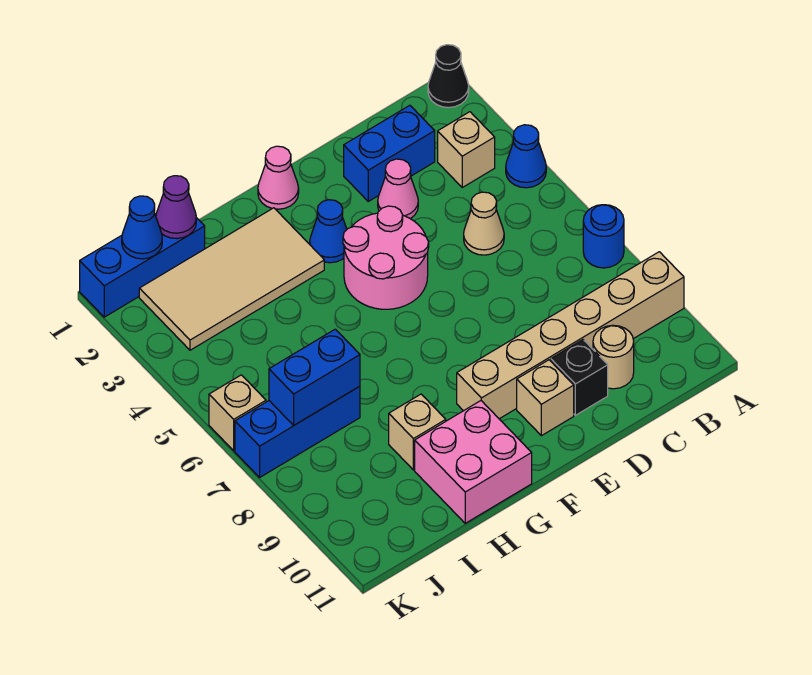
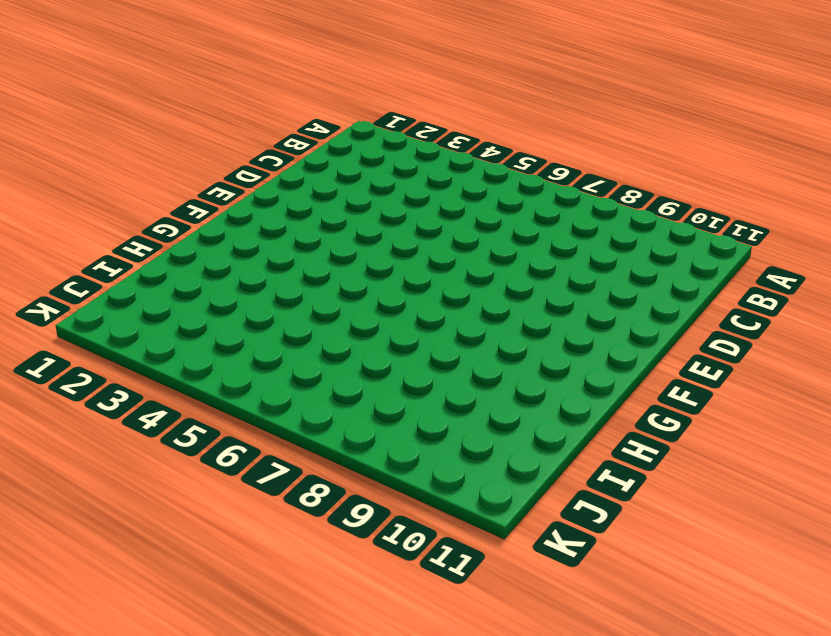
none -> black cone A1 level 1
none -> blue cone A4 level 1
none -> blue round brick A7 level 1

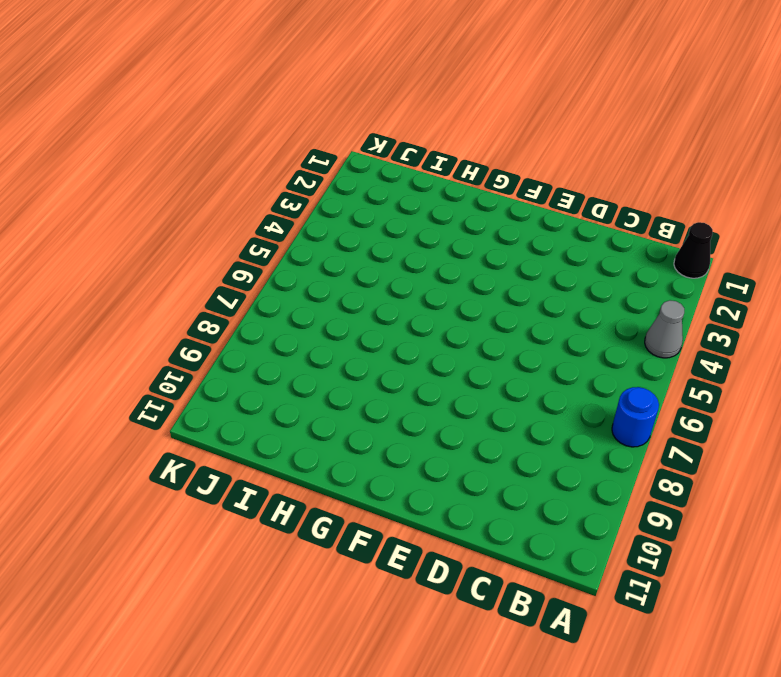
grey cone A4 level 1 -> blue cone A4 level 1
none -> tan brick A9:F9 level 1
none -> tan brick B3 level 1
none -> blue brick C2:D2 level 1

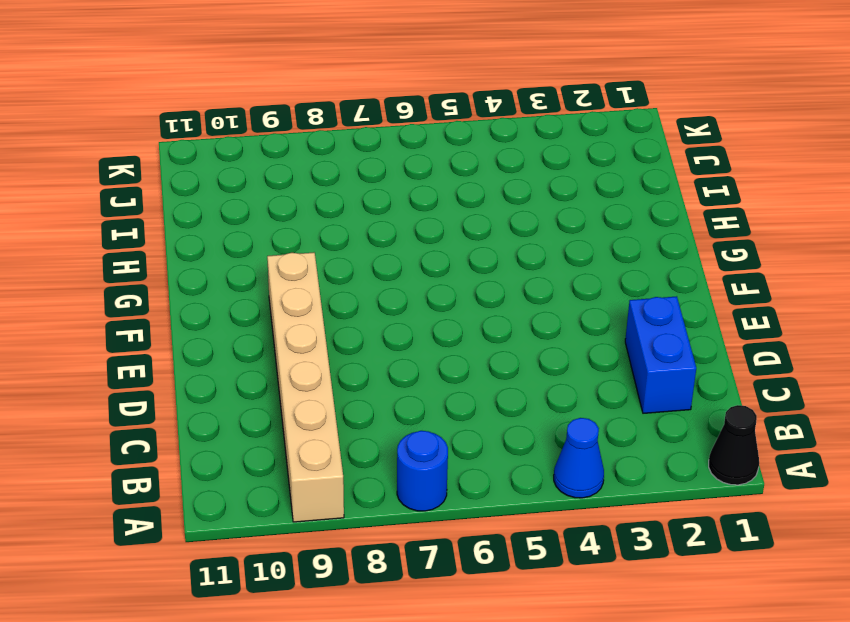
none -> tan brick B3 level 1
none -> tan cone C5 level 1
none -> tan round brick C10 level 1

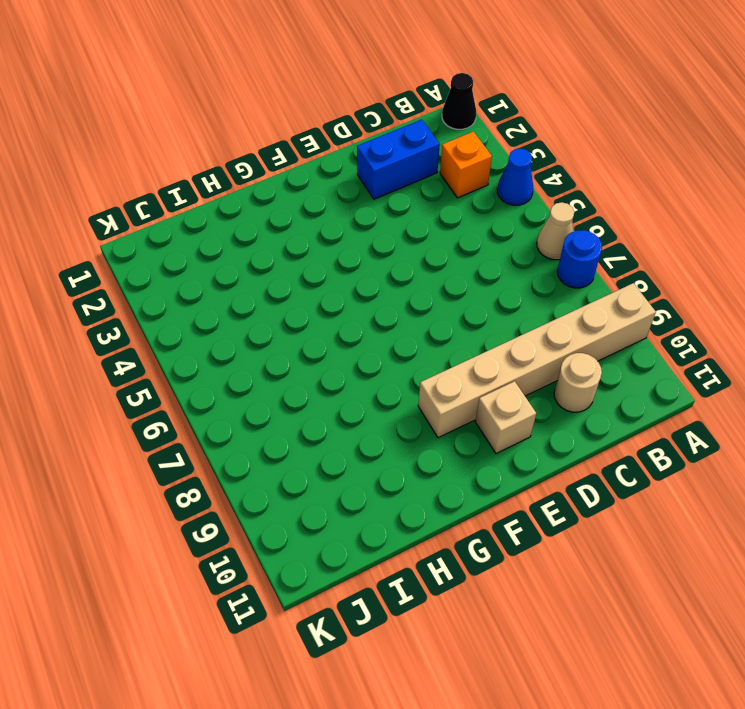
tan cone A6 level 1 -> tan cone C5 level 1
orange brick B3 level 1 -> tan brick B3 level 1
none -> pink cone D3 level 1
none -> black brick D10 level 1
none -> pink round brick E4:F5 level 1

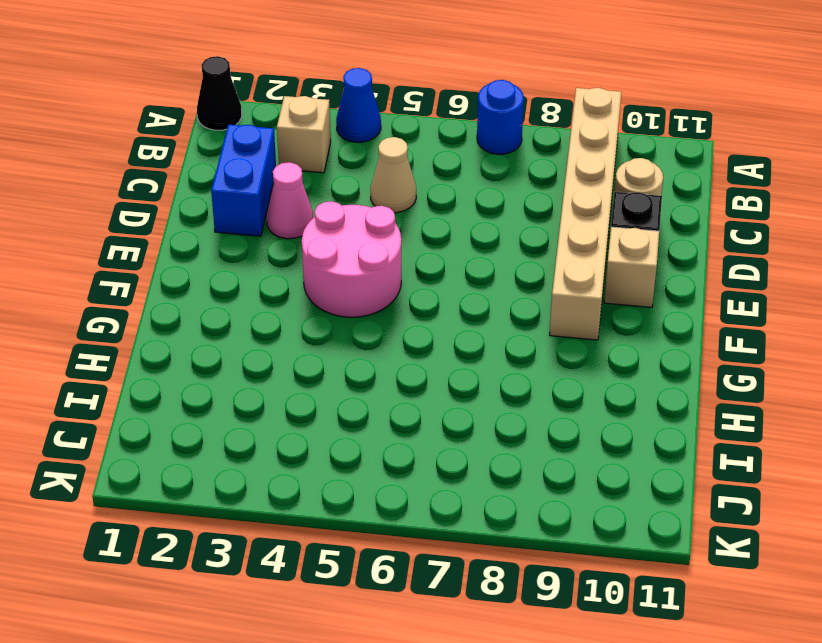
none -> pink cone F1 level 1
none -> blue cone F3 level 1
none -> tan tile G2:J3 level 1

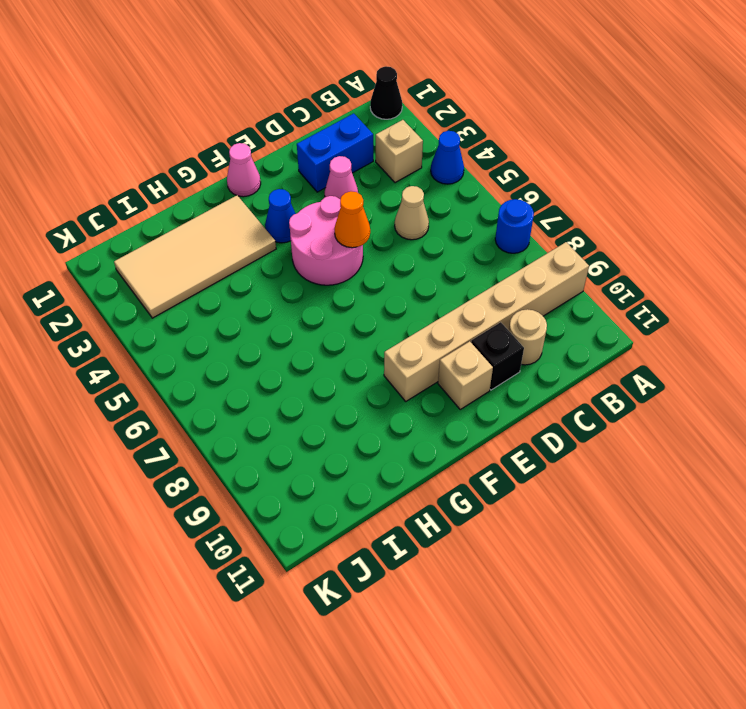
orange cone E5 level 2 -> none
none -> pink brick G10:H11 level 1
none -> tan brick H9 level 1
none -> blue brick I1:K1 level 1

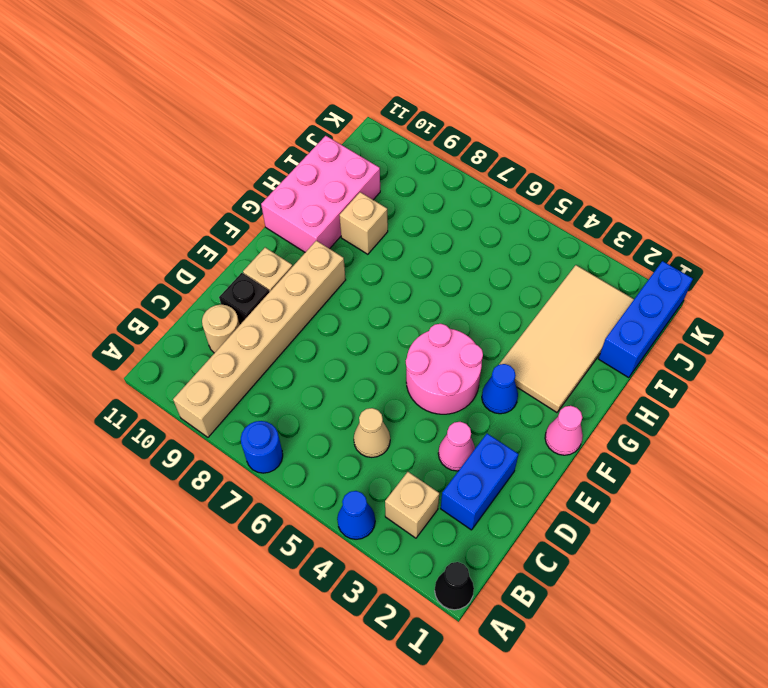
pink brick G10:I11 level 1 -> pink brick G10:H11 level 1
none -> blue brick I7:K7 level 1
none -> tan brick K6 level 1
none -> purple cone I1 level 2

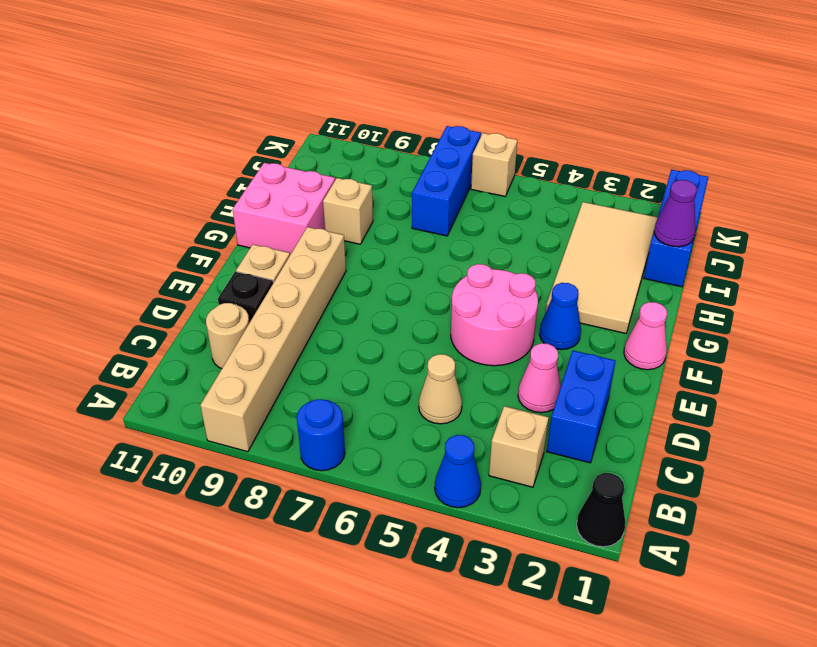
none -> blue brick I7:J7 level 2
none -> blue cone J1 level 2

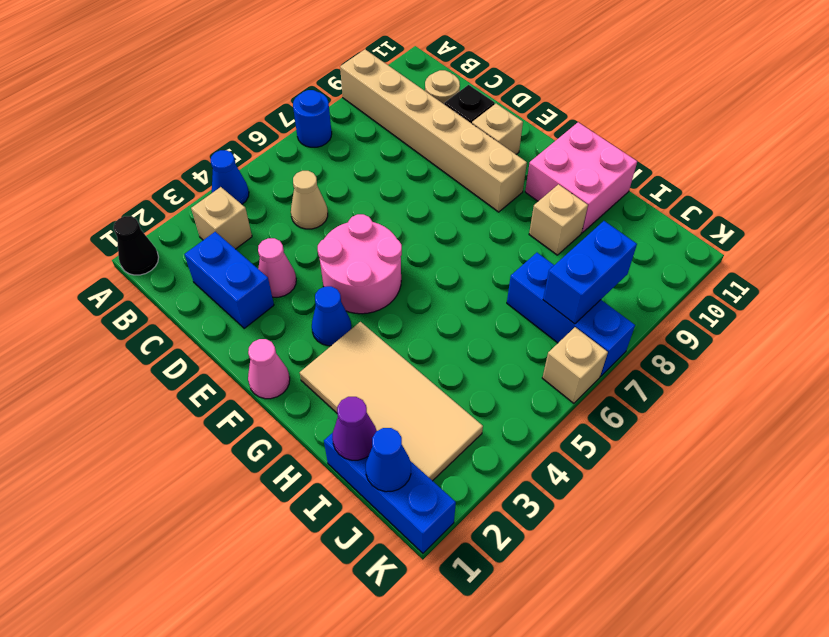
blue brick J7:J8 level 2 -> blue brick I7:J7 level 2

